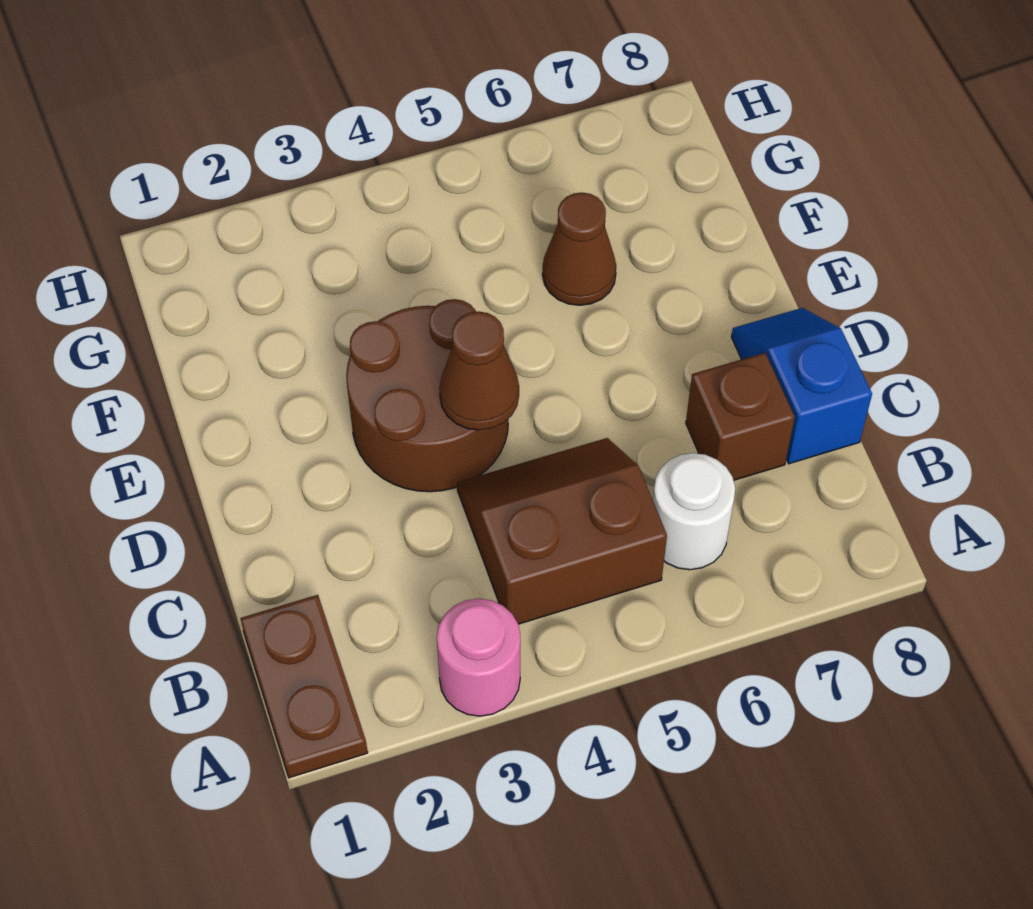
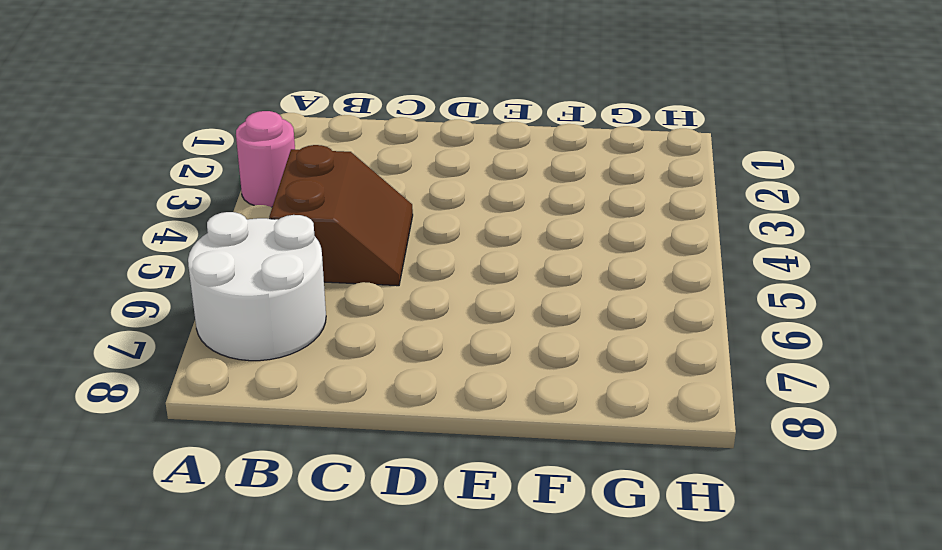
white round brick A6:B7 level 1 -> white round brick B6 level 1
none -> brown plate A1:B1 level 1
none -> brown brick C7 level 1

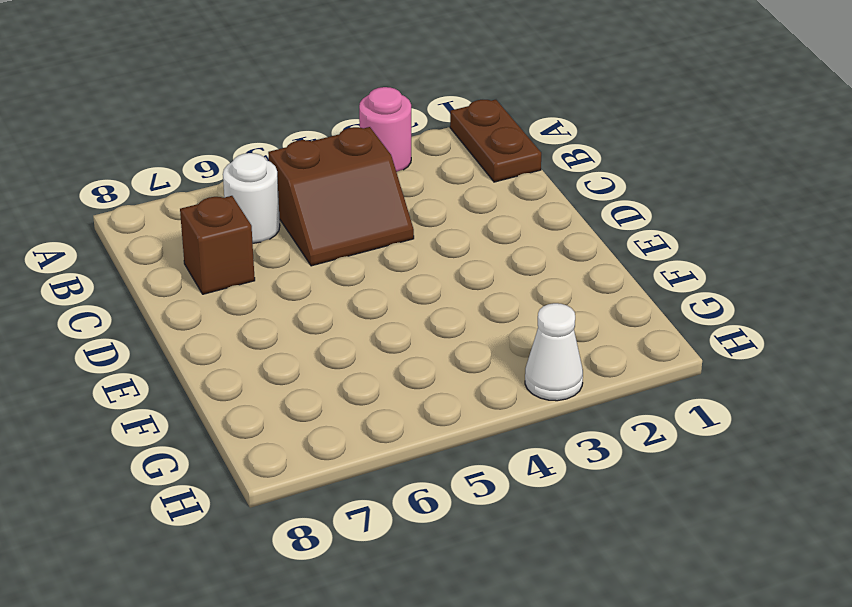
white cone H3 level 1 -> none
none -> blue slope C8:D8 level 1 top C
none -> brown round brick D3:E4 level 1

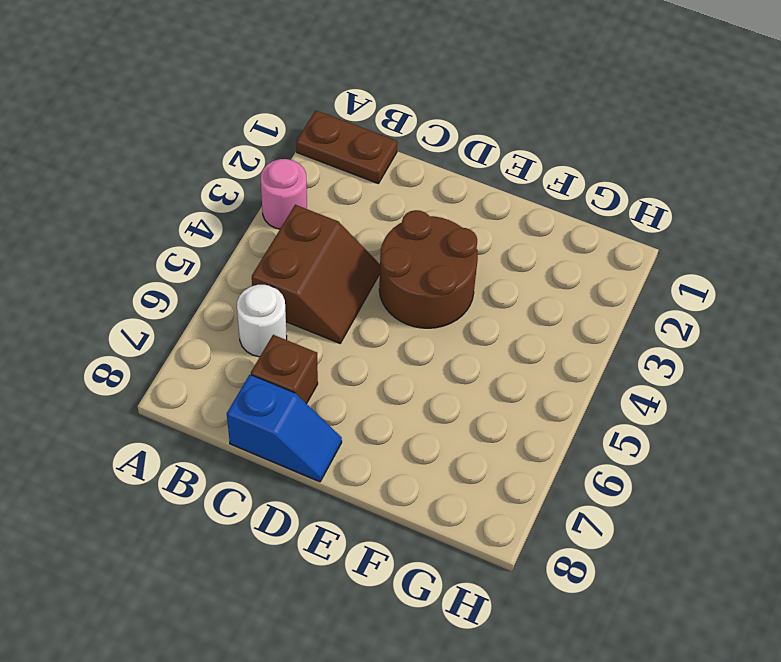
none -> brown cone F6 level 1
none -> brown cone D4 level 2

